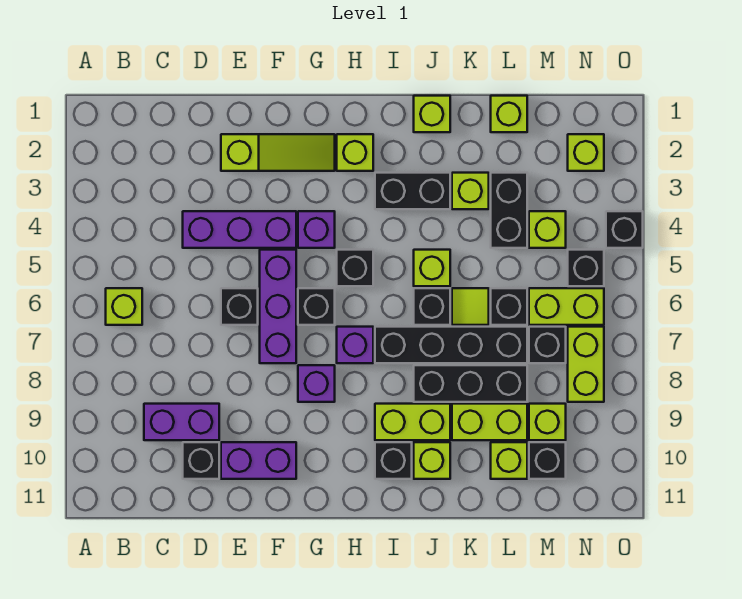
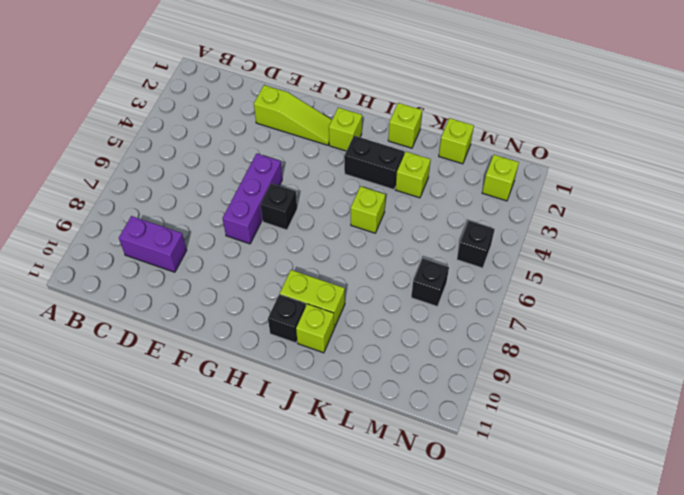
none -> lime brick B6 level 1
none -> purple brick D4:F4 level 1
none -> black brick D10 level 1
none -> black brick E6 level 1

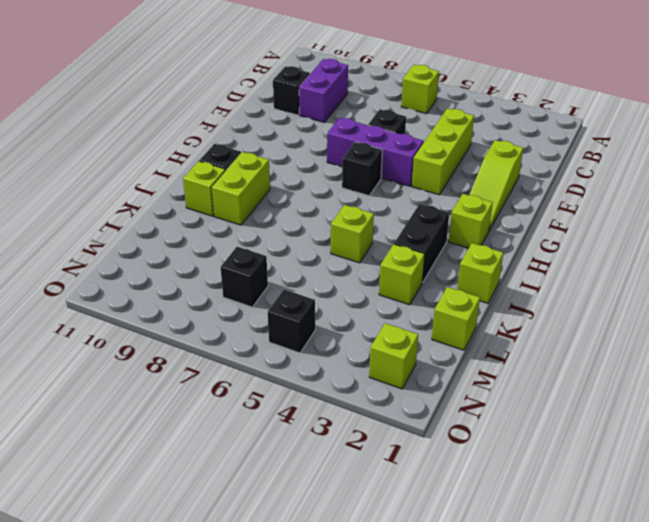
lime brick D4:F4 level 1 -> purple brick D4:F4 level 1
none -> purple brick E10:F10 level 1
none -> purple brick G4 level 1
none -> purple brick G8 level 1
none -> black brick H5 level 1

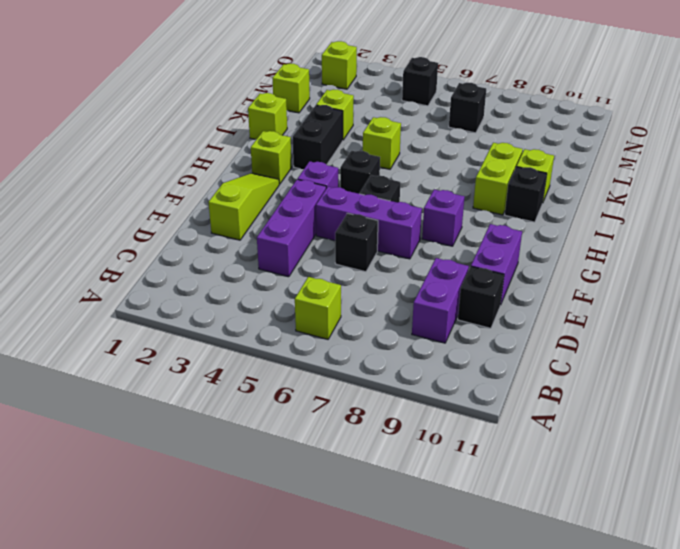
none -> purple brick H7 level 1
none -> black brick I7:L7 level 1
none -> black brick J6 level 1
none -> black brick J8:L8 level 1

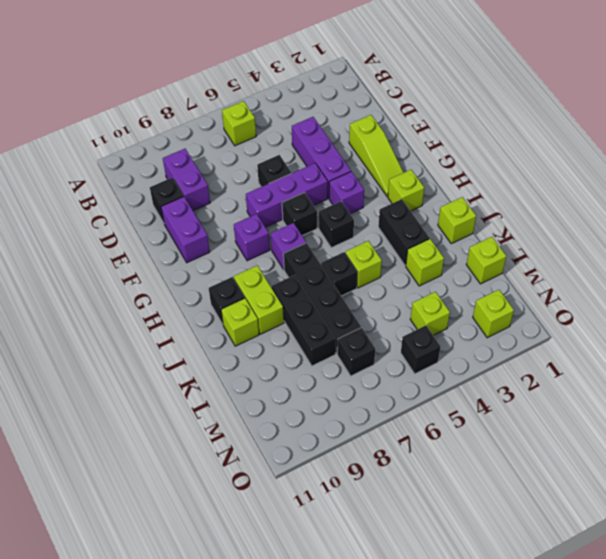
none -> lime tile K6 level 1
none -> lime brick K9:L9 level 1
none -> black brick L3:L4 level 1
none -> black brick L6 level 1

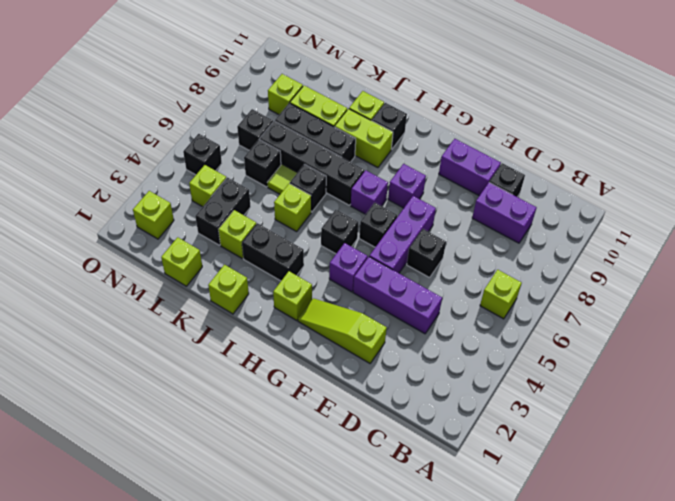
none -> lime brick L10 level 1
none -> lime brick M6:N6 level 1
none -> black brick M10 level 1
none -> lime brick N7:N8 level 1

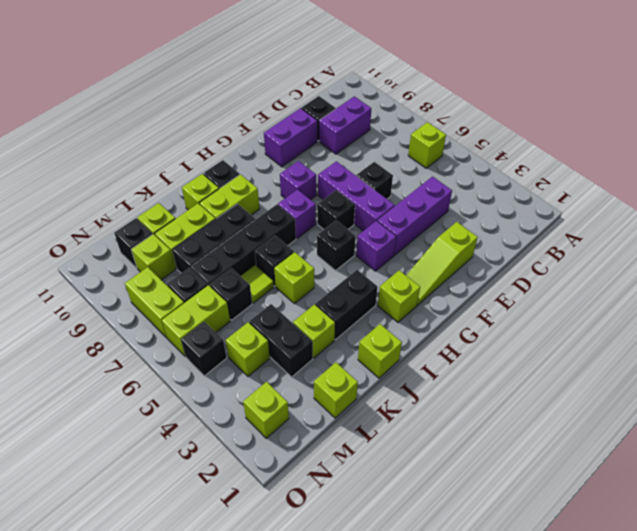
none -> black brick O4 level 1

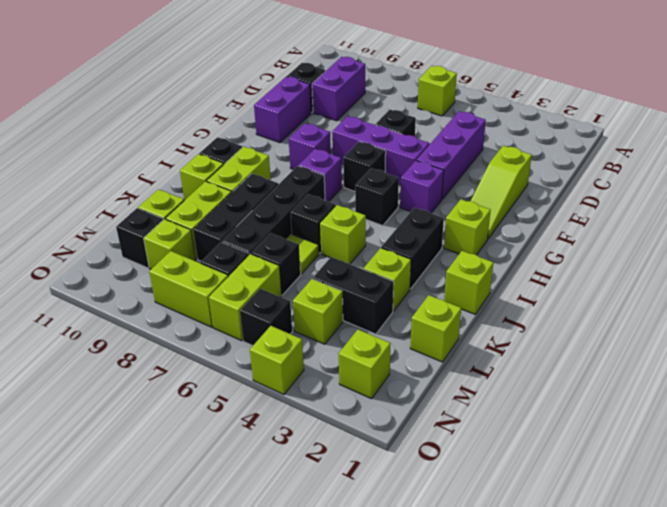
lime brick O4 level 1 -> black brick O4 level 1

